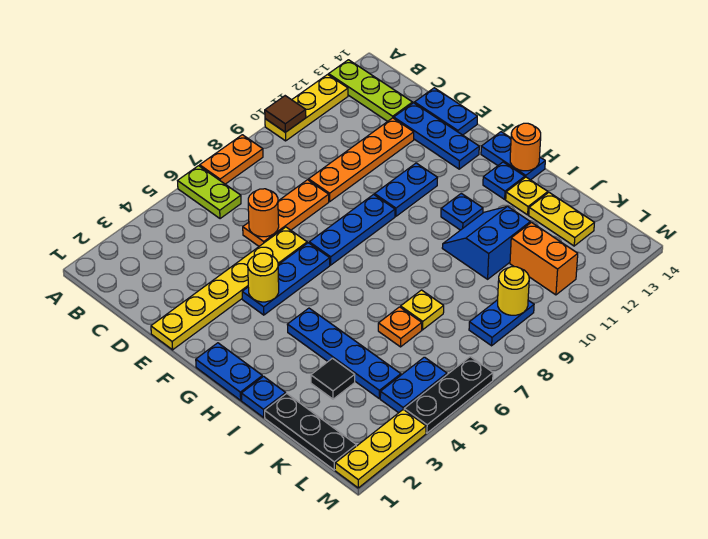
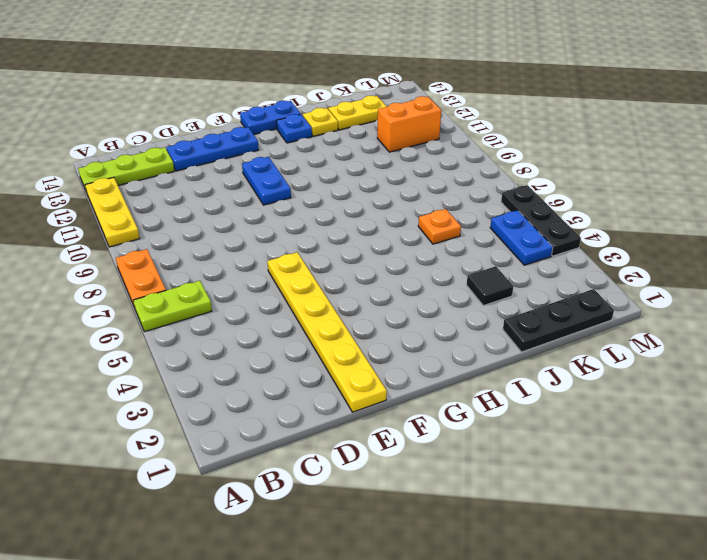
none -> orange plate D6:D8 level 1
none -> orange plate D9:D12 level 1
none -> blue plate D14:E14 level 1
none -> blue plate F4:F6 level 1

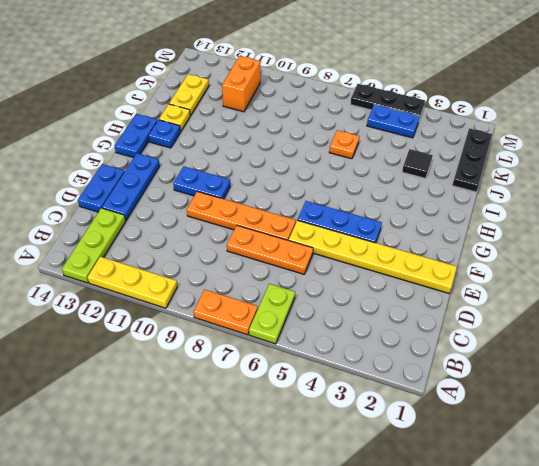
orange plate E7:E10 level 1 -> orange plate D9:D12 level 1
none -> blue plate F7:F9 level 1
none -> blue plate G1:H1 level 1
none -> blue plate H4:K4 level 1
none -> blue plate H11 level 1

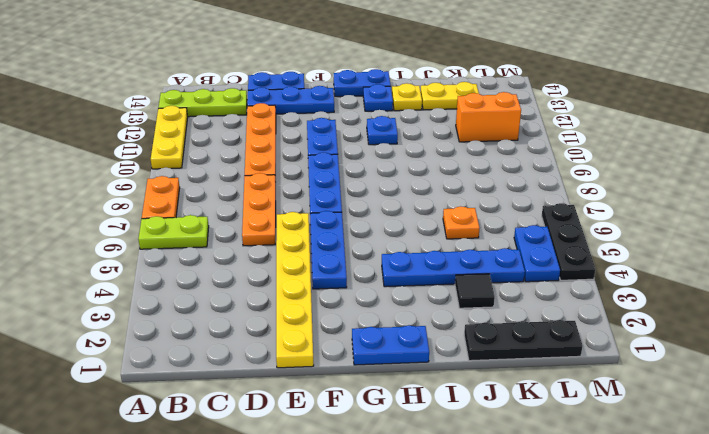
none -> blue plate I1 level 1
none -> blue slope I10:J11 level 1 top J
none -> yellow plate J7 level 1
none -> blue plate L8:L9 level 1

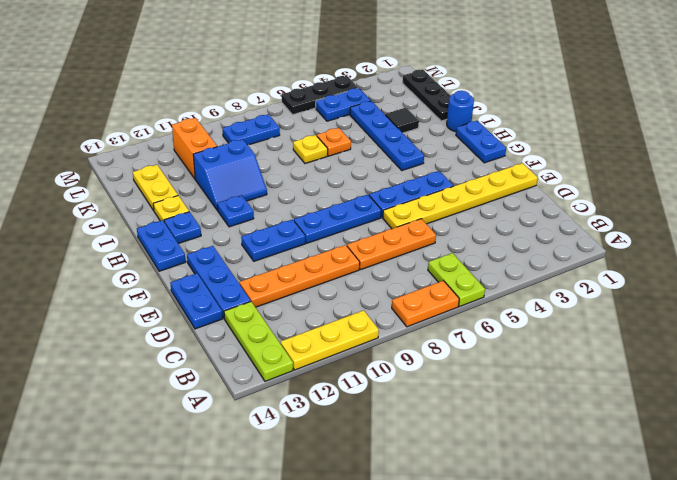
blue round brick I1 level 1 -> blue plate I1 level 1
none -> yellow plate M1:M3 level 1
none -> brown tile A10 level 2
none -> orange round brick D6 level 2
none -> yellow round brick F4 level 2

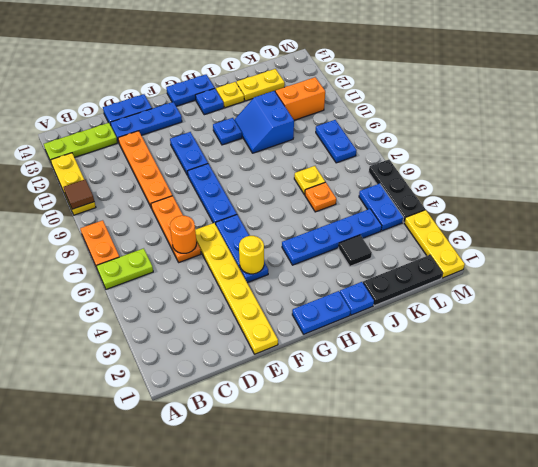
none -> orange round brick H14 level 2
none -> yellow round brick L9 level 2

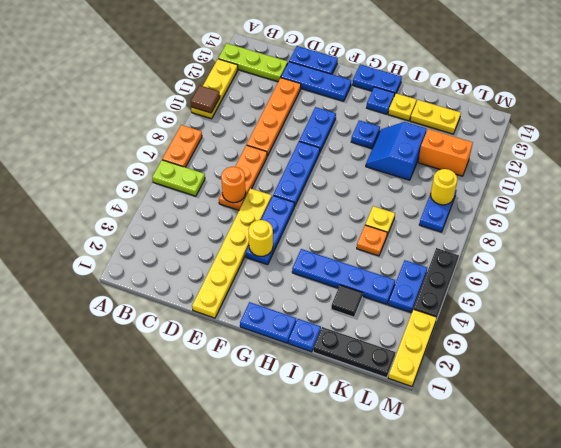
none -> orange round brick H14 level 2

